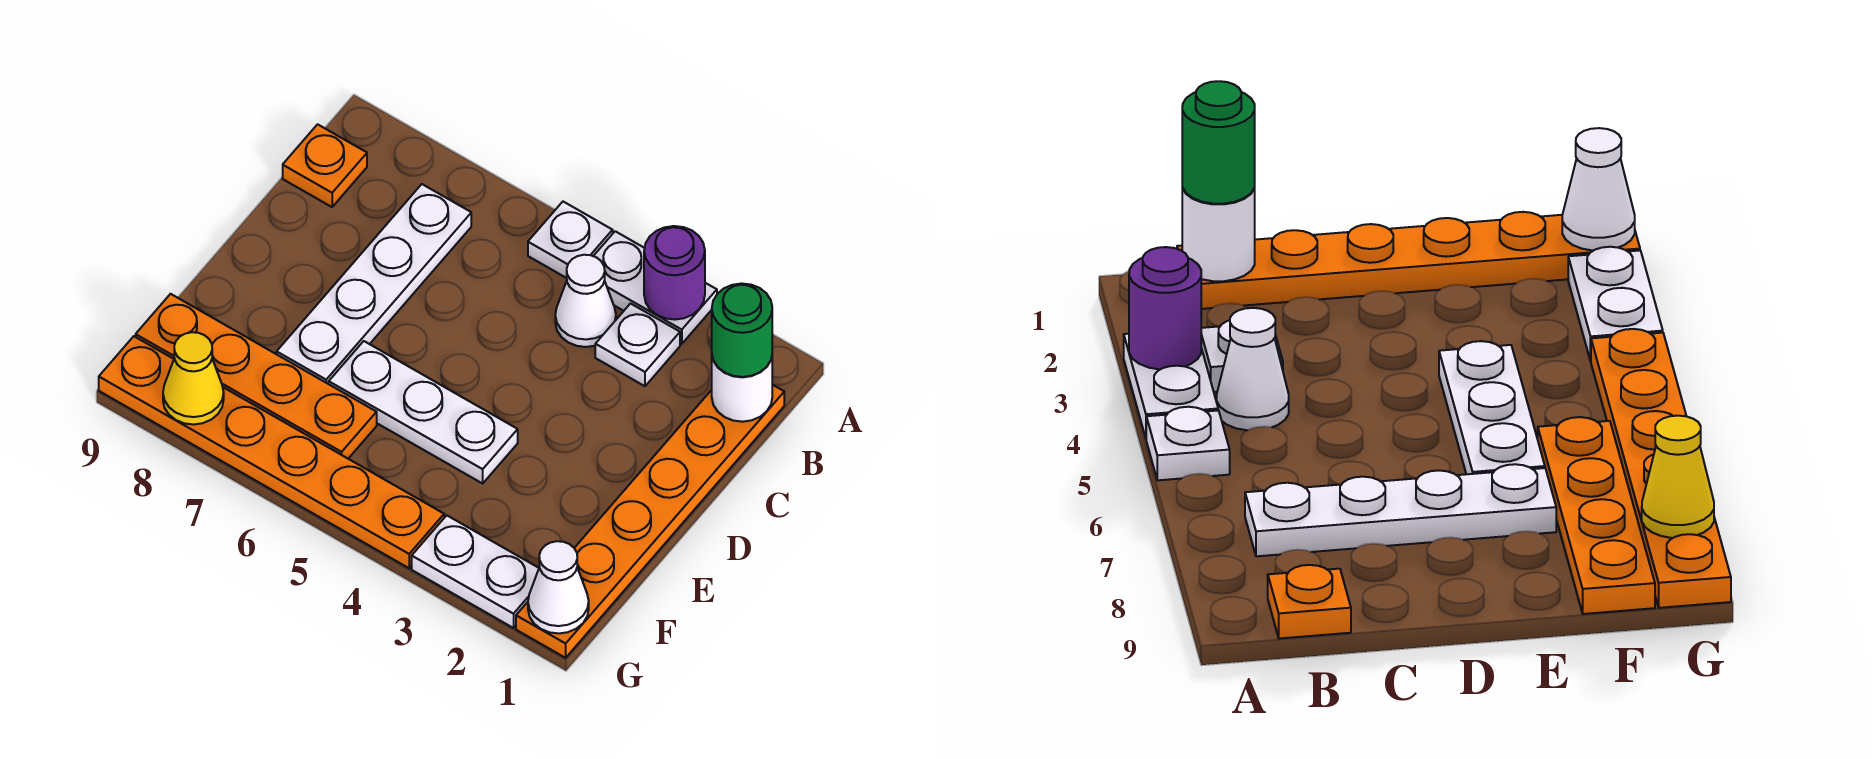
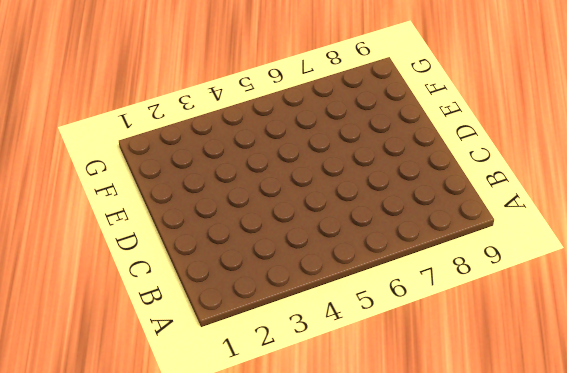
none -> white plate A3:A4 level 1
none -> white plate A5 level 1
none -> orange plate B1:G1 level 1

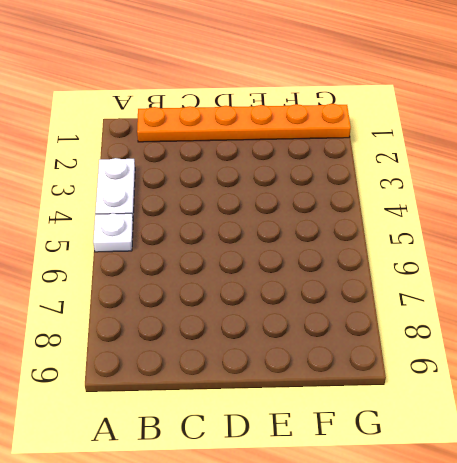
none -> white plate B3 level 1
none -> white cone B4 level 1
none -> white plate B7:E7 level 1

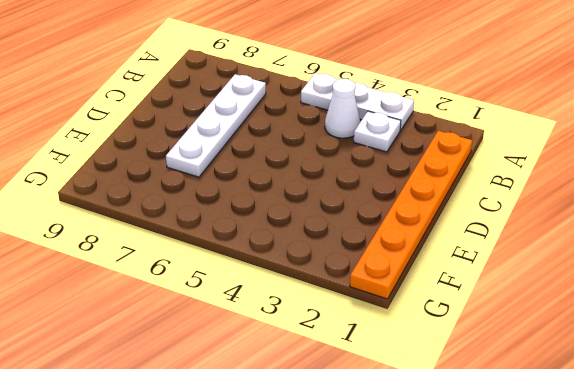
none -> orange plate B9 level 1
none -> white plate E4:E6 level 1
none -> orange plate F6:F9 level 1

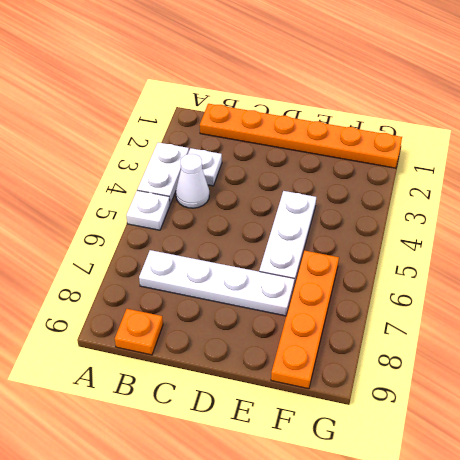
none -> white plate G2:G3 level 1
none -> orange plate G4:G9 level 1
none -> purple round brick A3 level 2

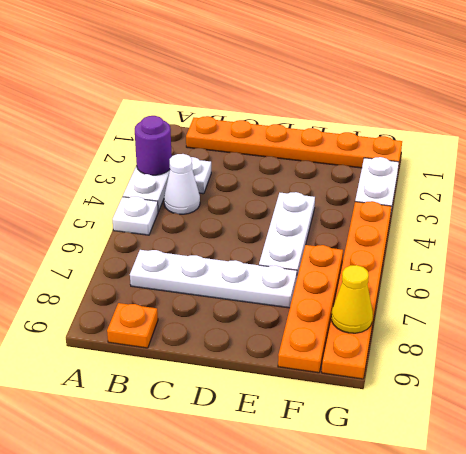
none -> white round brick B1 level 2
none -> white cone G1 level 2
none -> green round brick B1 level 3

